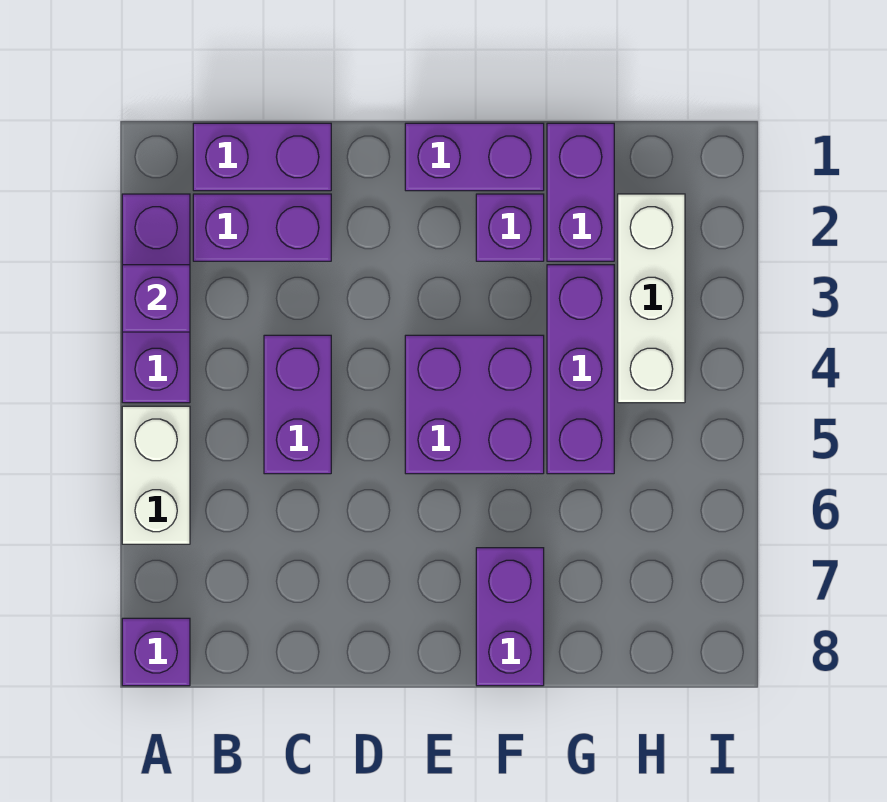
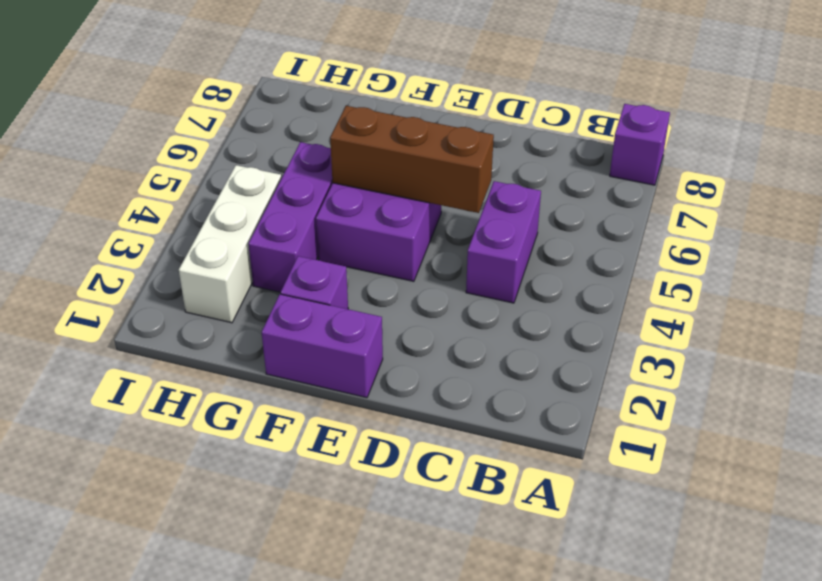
brown brick D5:F5 level 2 -> none
none -> purple brick A2:A4 level 1
none -> white brick A5:A6 level 1
none -> purple brick B1:C1 level 1

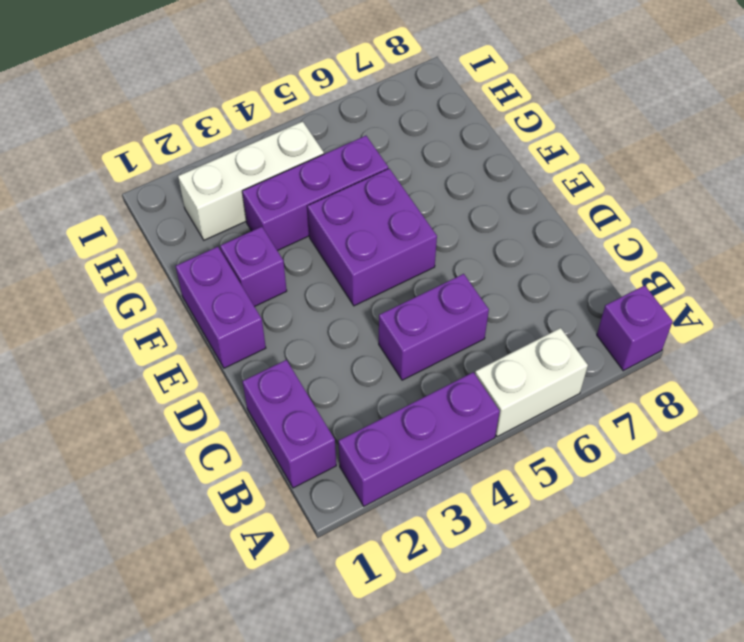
none -> purple brick B2:C2 level 1
none -> purple brick F7:F8 level 1
none -> purple brick G1:G2 level 1

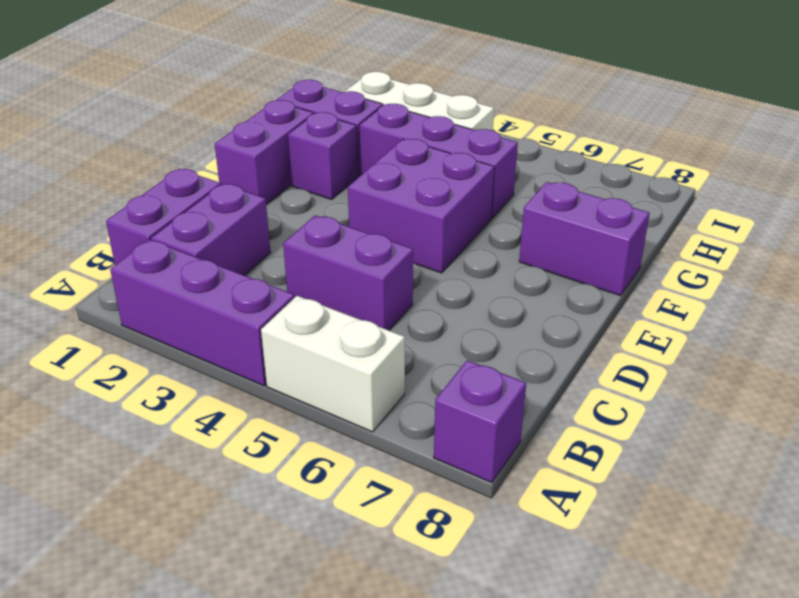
none -> purple brick A3 level 2

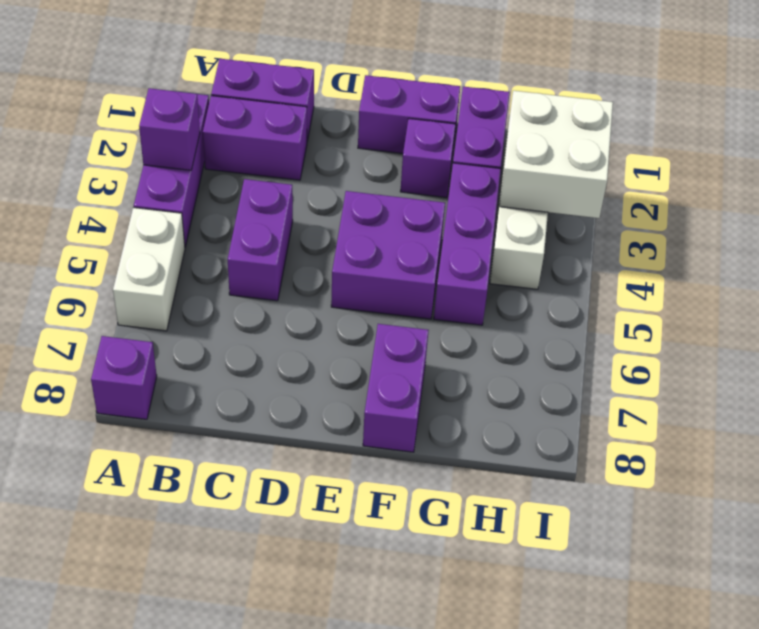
white brick H2:I3 level 2 -> none

